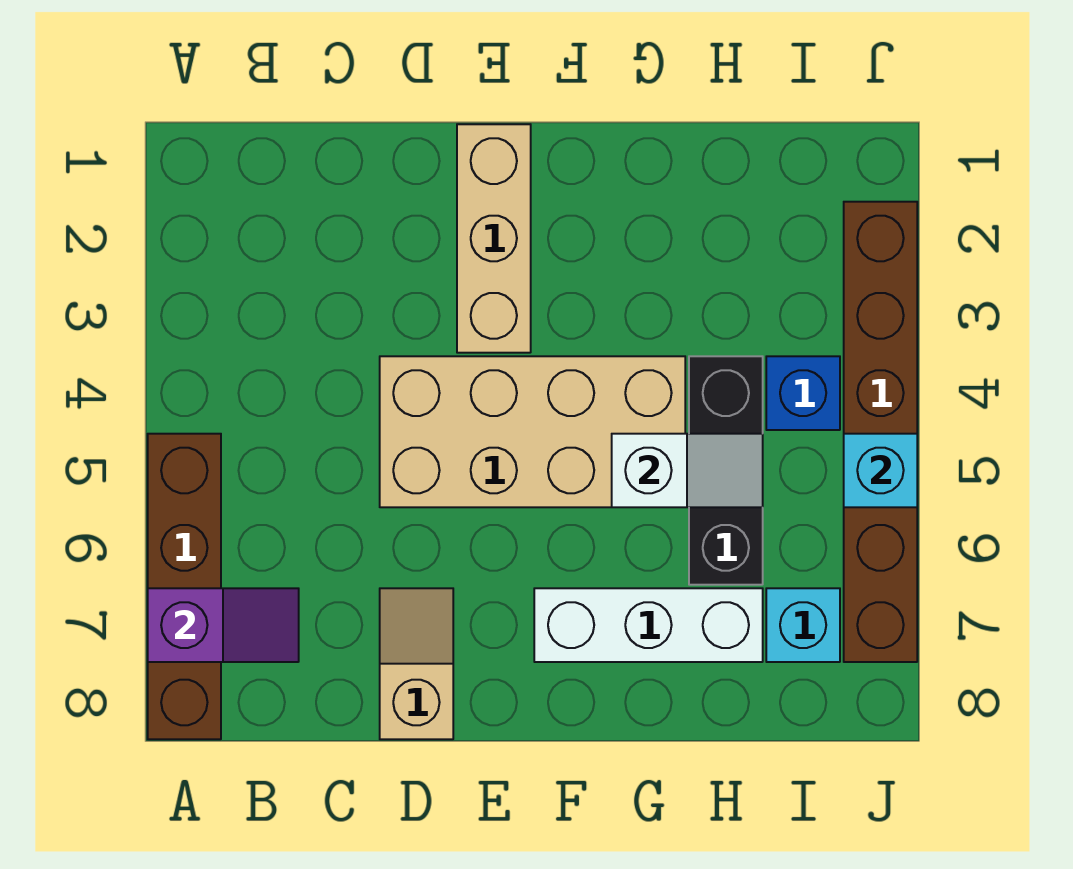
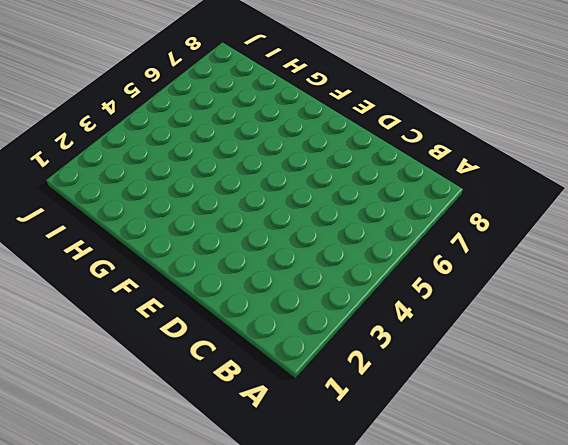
none -> brown brick A5:A8 level 1
none -> tan brick D4:G5 level 1
none -> tan slope D7:D8 level 1 top 8

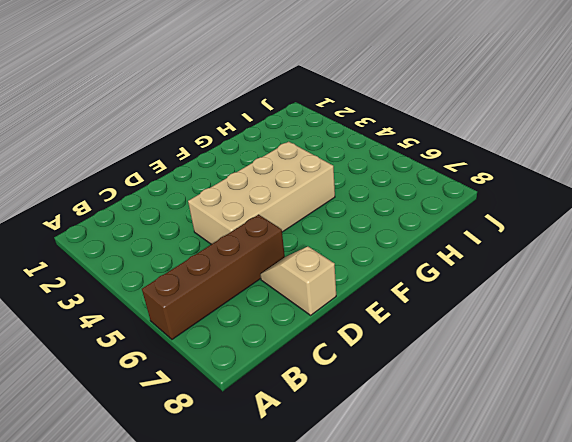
brown brick A6:D6 level 1 -> brown brick A5:A8 level 1
none -> tan brick E1:E3 level 1
none -> white brick F7:H7 level 1
none -> black brick H4:H6 level 1

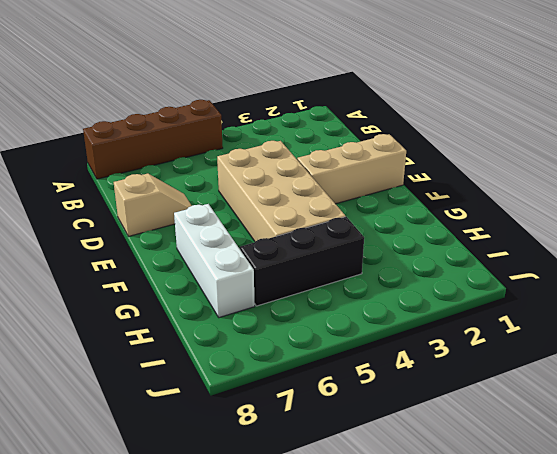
none -> blue brick I4 level 1
none -> cyan brick I7 level 1
none -> brown brick J2:J7 level 1

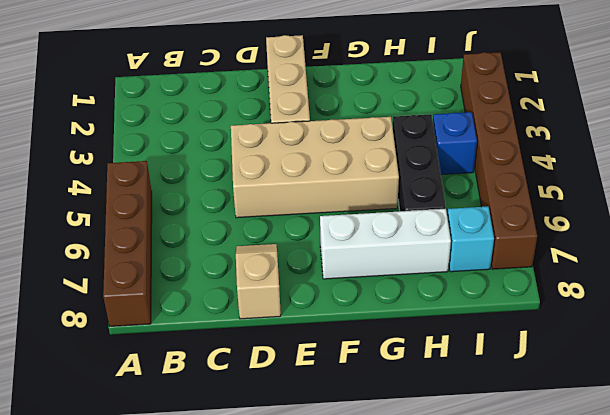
none -> purple slope A7:B7 level 2 top A
none -> white slope G5:H5 level 2 top G
none -> cyan brick J5 level 2

